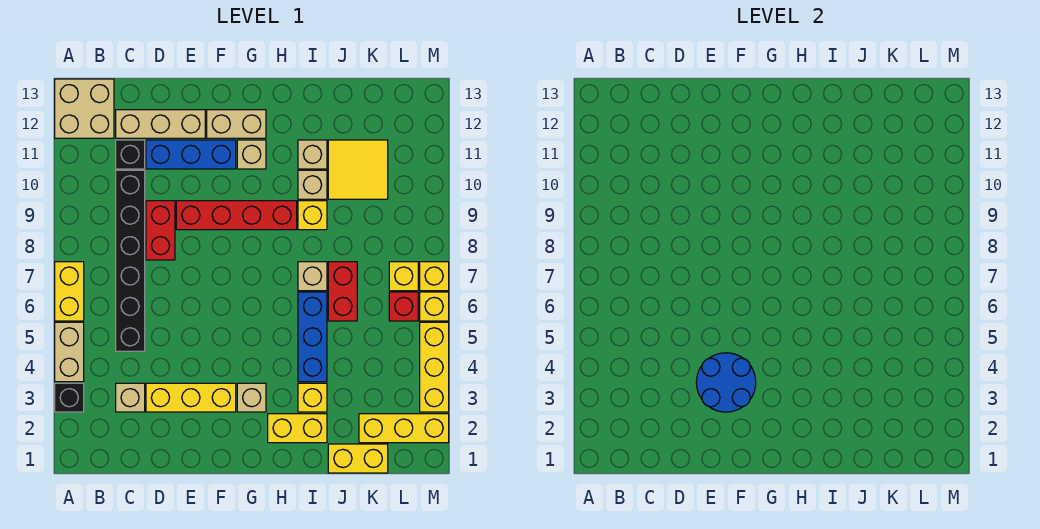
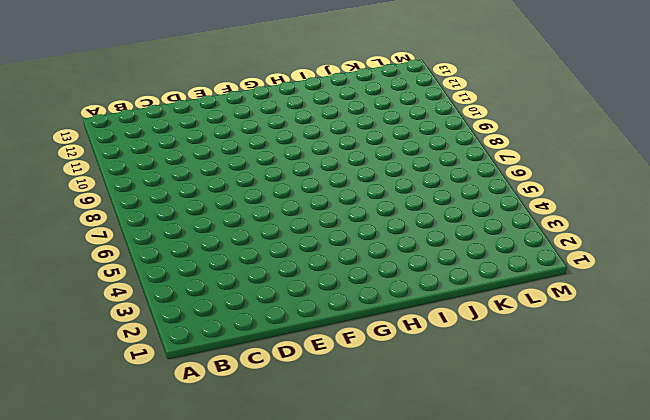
none -> black brick A3 level 1
none -> tan brick A4:A5 level 1
none -> yellow brick A6:A7 level 1
none -> tan brick A12:B13 level 1

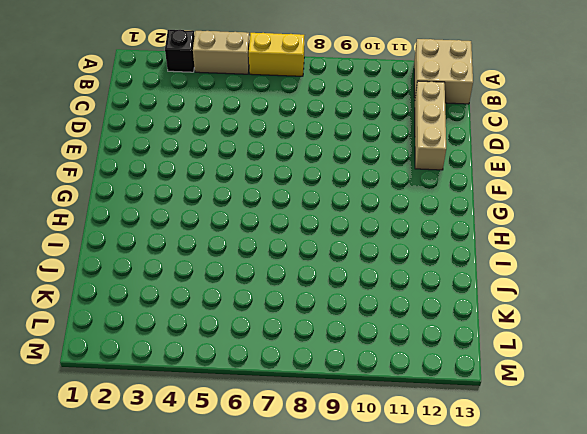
none -> tan brick C3 level 1
none -> black brick C5:C10 level 1
none -> black brick C11 level 1
none -> yellow brick D3:F3 level 1

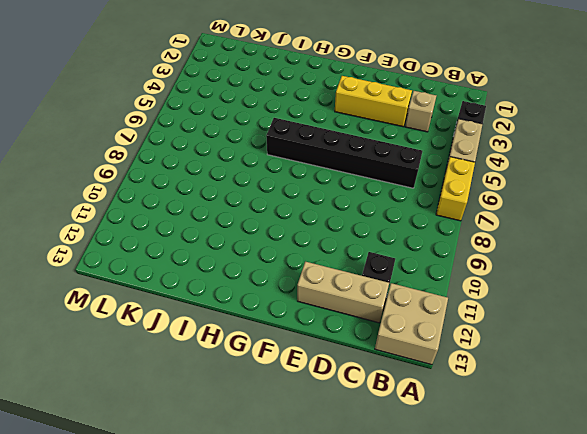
black brick C6:H6 level 1 -> black brick C5:C10 level 1
none -> red brick D8:D9 level 1
none -> blue brick D11:F11 level 1
none -> red brick E9:H9 level 1
none -> tan brick F12:G12 level 1

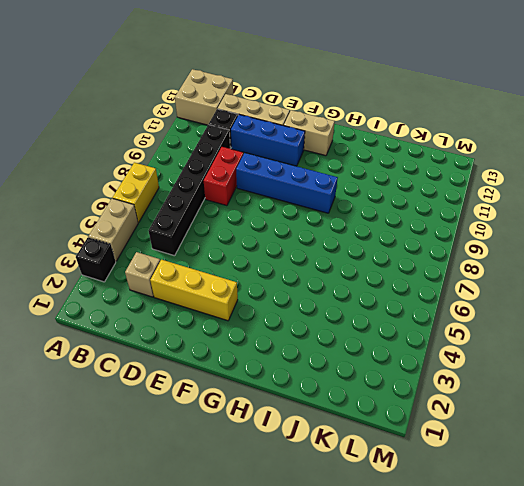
blue brick E9:H9 level 1 -> red brick E9:H9 level 1
none -> tan brick G3 level 1
none -> tan brick G11 level 1
none -> yellow brick H2:I2 level 1
none -> yellow brick I3 level 1

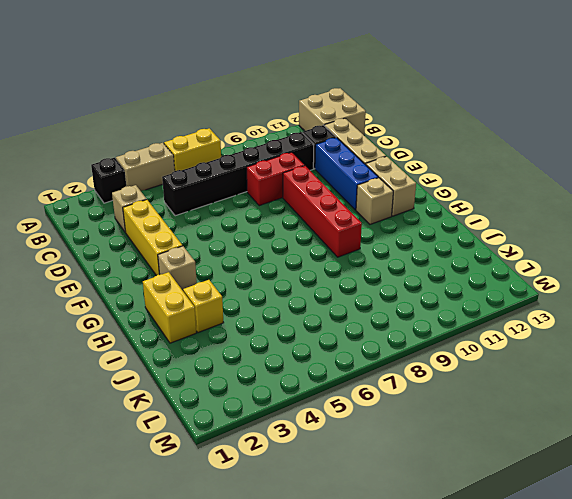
none -> blue brick I4:I6 level 1
none -> tan brick I7 level 1
none -> yellow brick I9 level 1
none -> tan brick I10 level 1

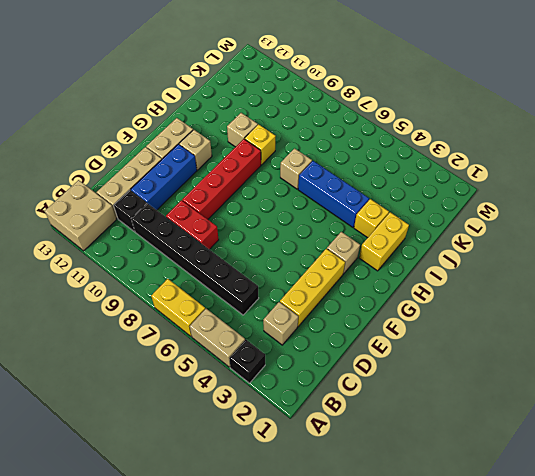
none -> tan brick I11 level 1
none -> yellow brick J1:K1 level 1
none -> red brick J6:J7 level 1
none -> yellow tile J10:K11 level 1

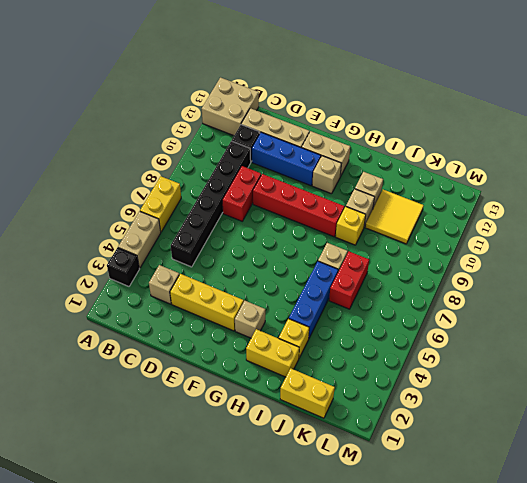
none -> yellow brick K2:M2 level 1
none -> red brick L6 level 1
none -> yellow brick L7 level 1
none -> yellow brick M3:M5 level 1

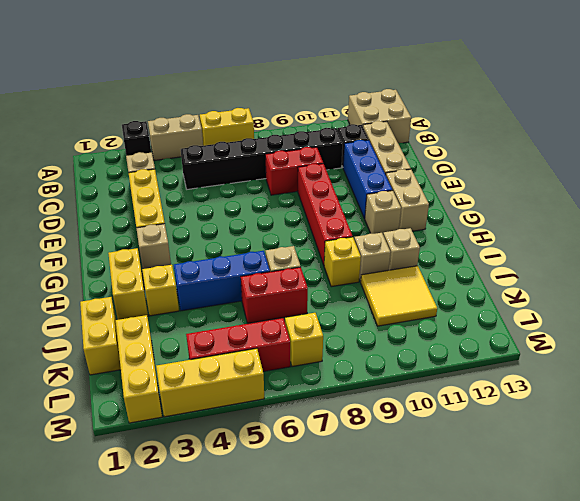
red brick L4:L6 level 1 -> red brick L6 level 1
none -> yellow brick M6 level 1
none -> yellow brick M7 level 1
none -> blue round brick E3:F4 level 2

